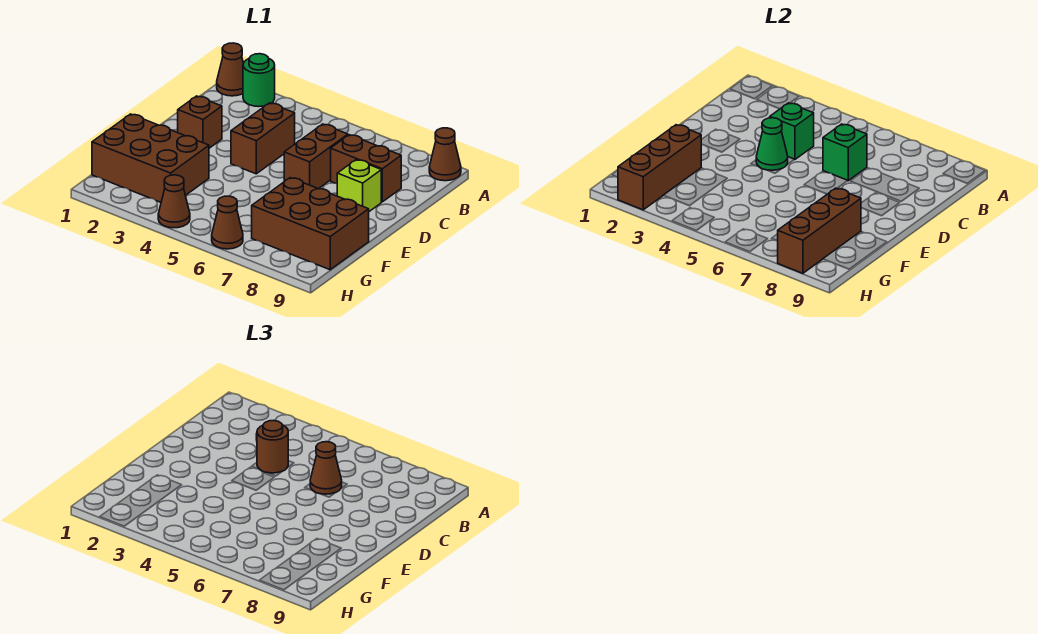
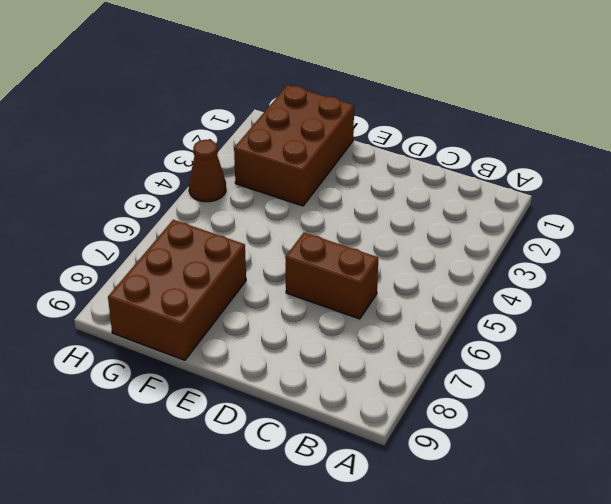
none -> brown cone A1 level 1
none -> green round brick A2 level 1
none -> brown cone A9 level 1

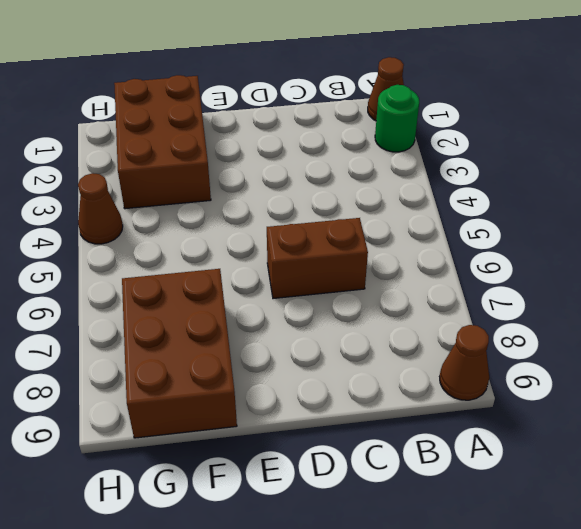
none -> brown brick C4:D4 level 1
none -> brown brick C7:C8 level 1
none -> brown brick D2 level 1

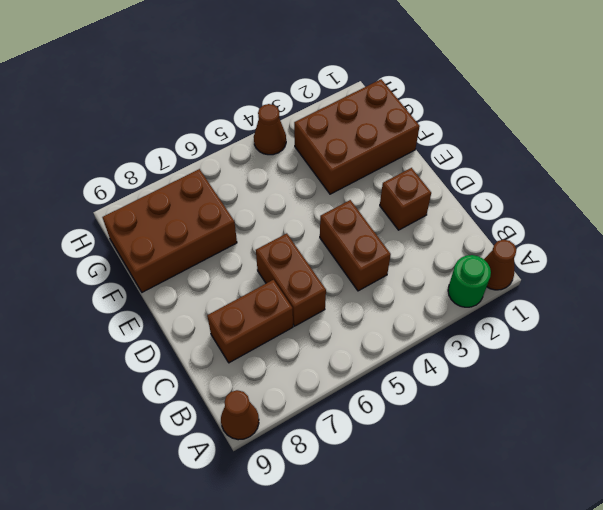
none -> lime brick D8 level 1
none -> brown cone H6 level 1
none -> green brick C4 level 2

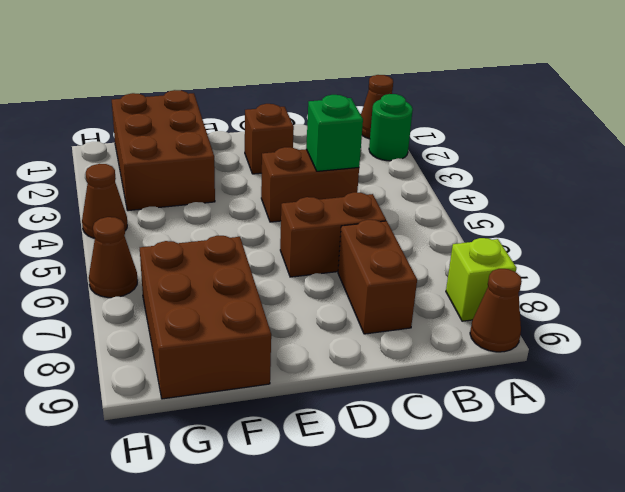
lime brick A8 level 1 -> lime brick D8 level 1
none -> green brick C6 level 2
none -> green cone D4 level 2
none -> brown brick F2:H2 level 2

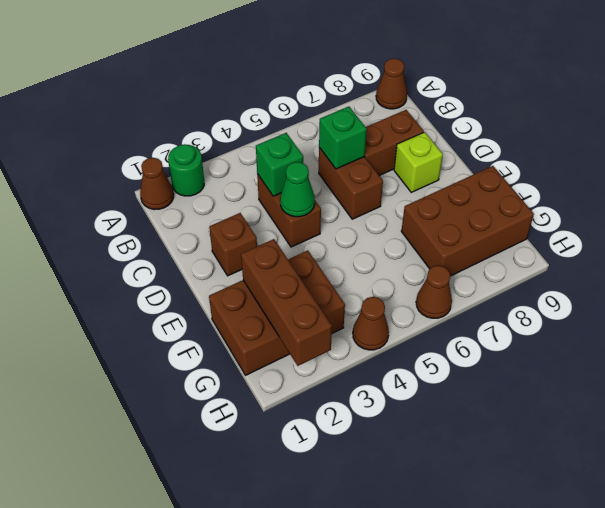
none -> brown brick F8:H8 level 2
none -> brown round brick C4 level 3
none -> brown cone C6 level 3

